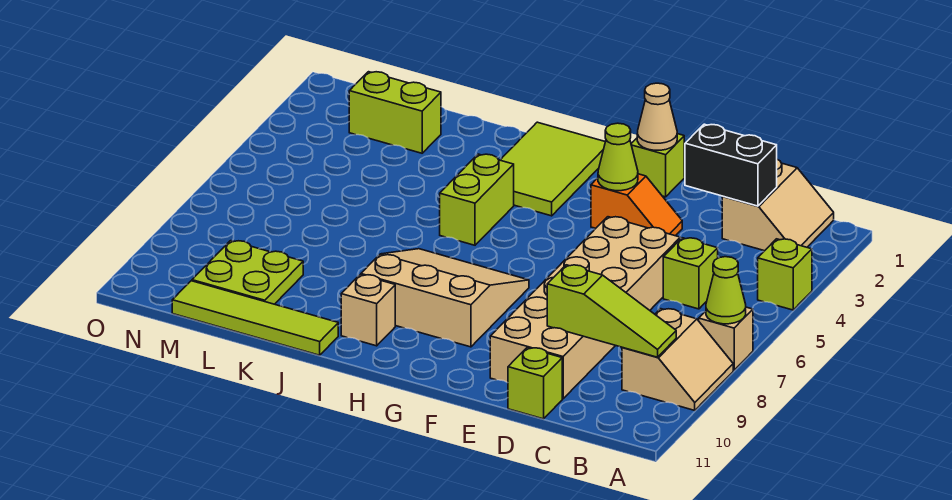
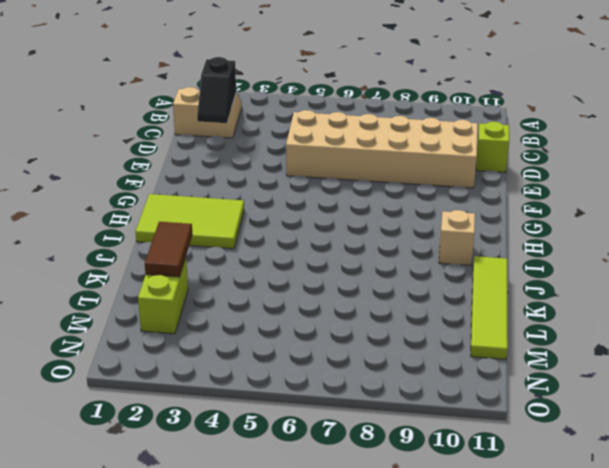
black slope C2:D2 level 2 top C -> black brick C2:D2 level 2
brown tile K2:L2 level 2 -> none
none -> lime brick A4 level 1
none -> tan brick A7 level 1
none -> tan slope A8:B9 level 1 top B

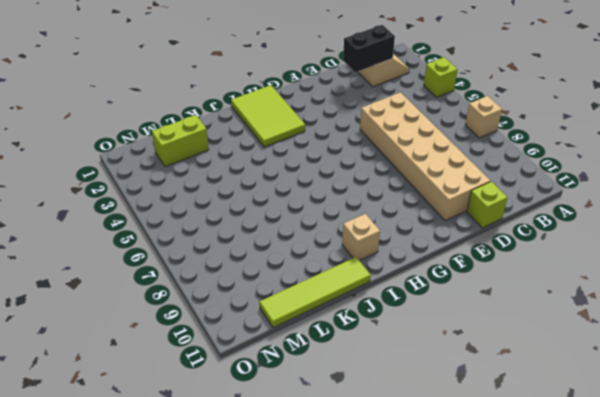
none -> tan slope A8:B9 level 1 top B
none -> lime brick C5 level 1
none -> orange slope E3:F3 level 1 top F

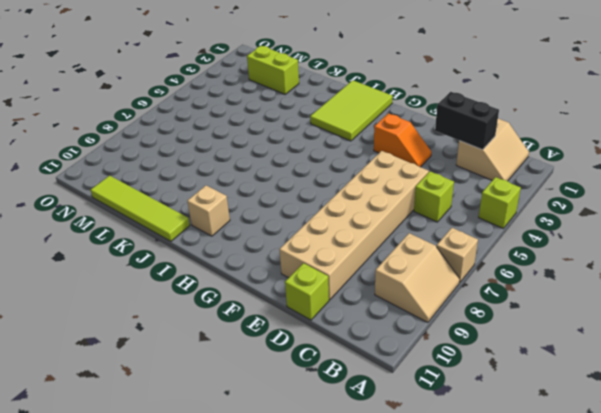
none -> lime brick F1 level 1
none -> tan slope G7:I9 level 1 top 9
none -> lime brick I4:I5 level 1

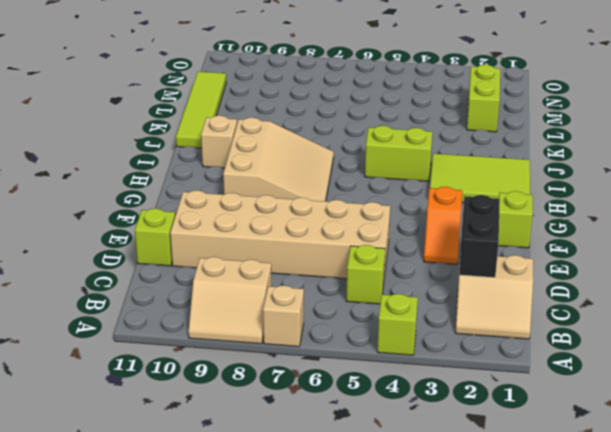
none -> lime plate L9:M10 level 1
none -> lime cone A7 level 2
none -> lime slope B9:D9 level 2 top D

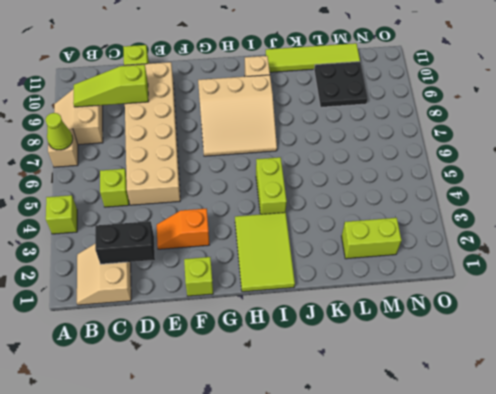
black plate L9:M10 level 1 -> lime plate L9:M10 level 1
none -> tan cone F1 level 2
none -> lime cone F3 level 2

